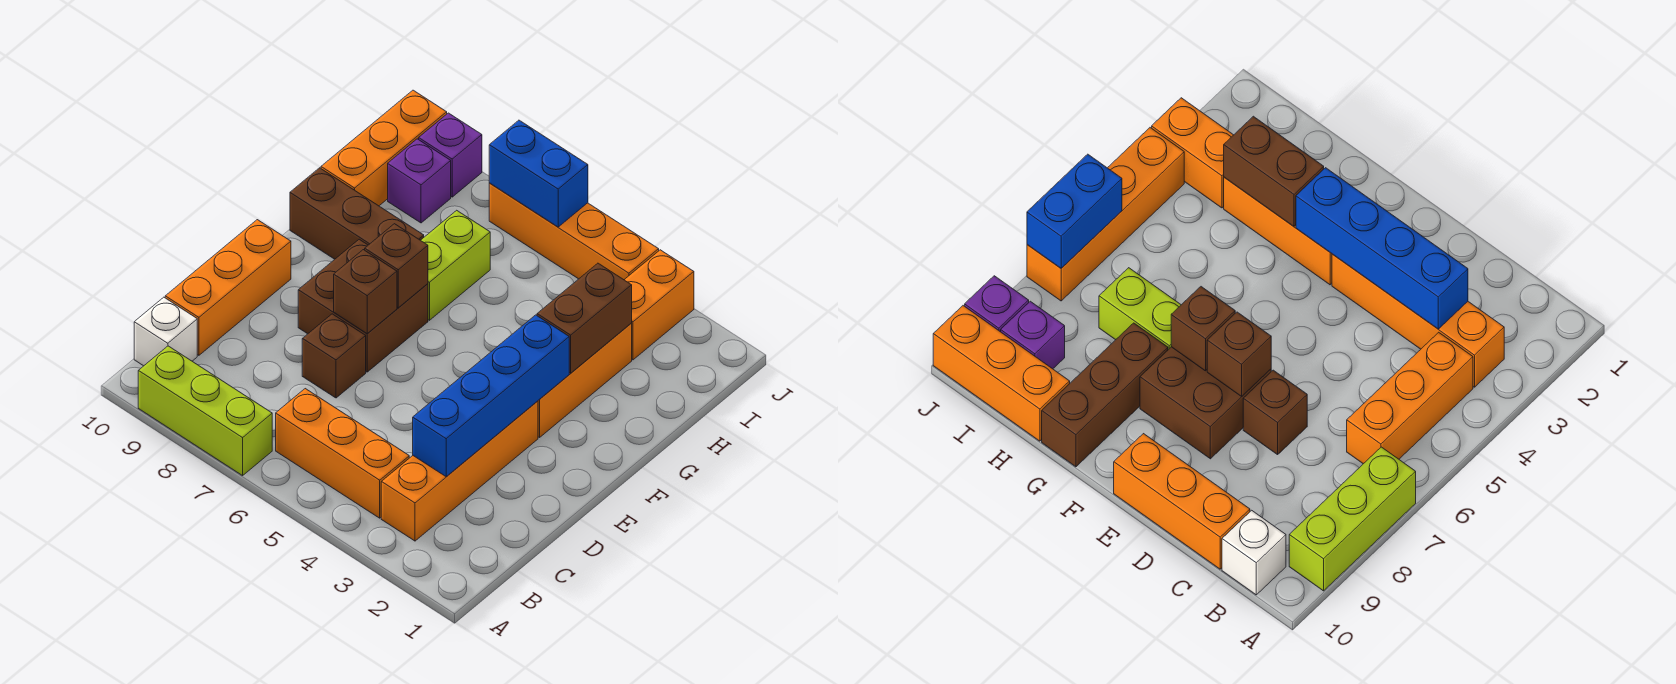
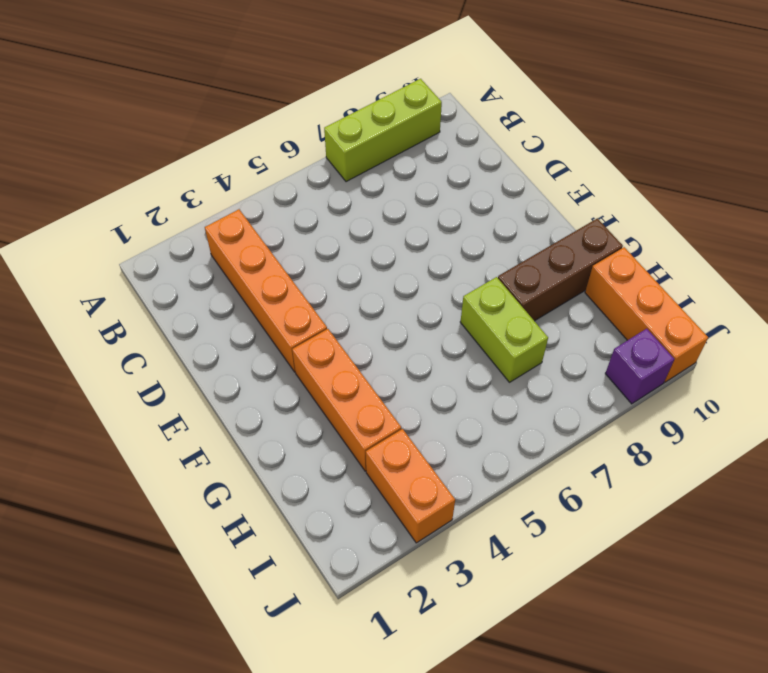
none -> orange brick B4:B6 level 1
none -> white brick B10 level 1
none -> orange brick C10:E10 level 1

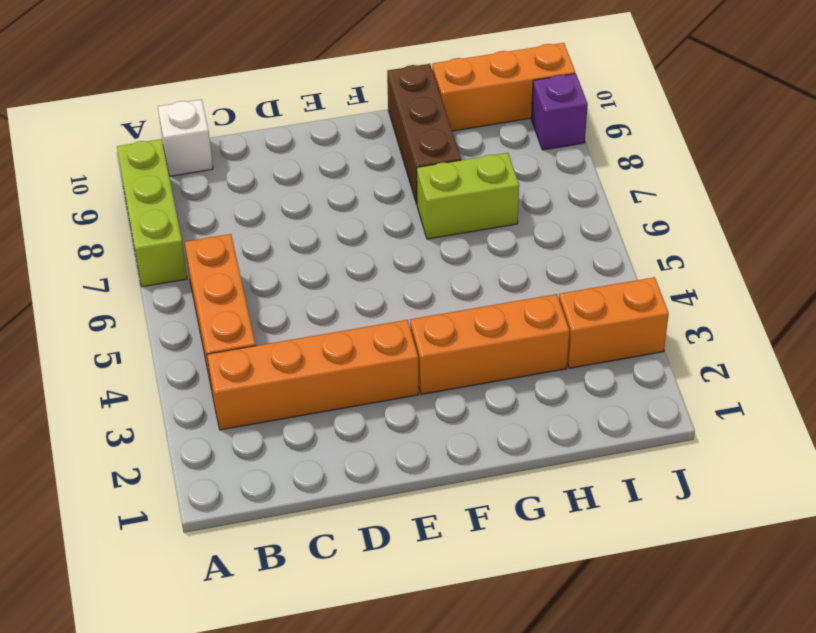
none -> orange brick C10:E10 level 1
none -> brown brick D7 level 1
none -> brown brick E7:F8 level 1

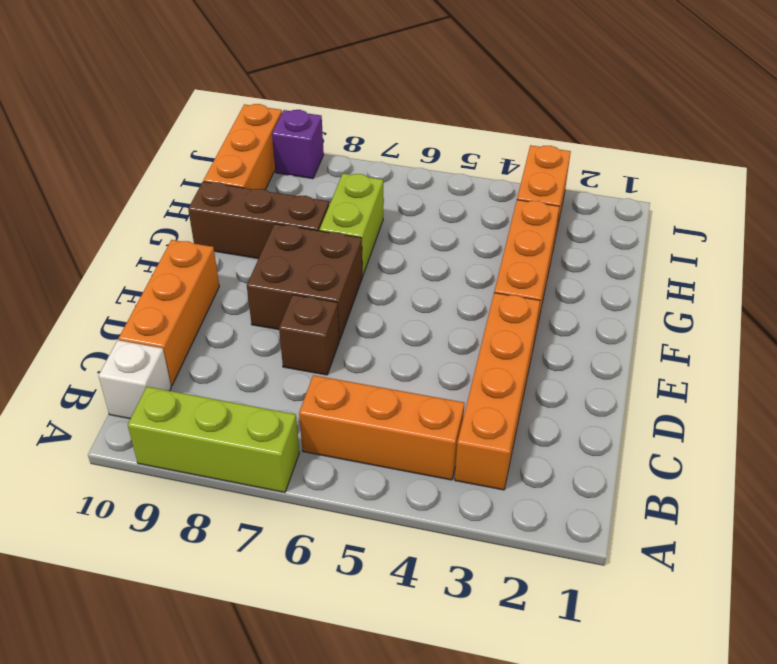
none -> purple brick I9 level 1
none -> orange brick J4:J7 level 1
none -> blue brick C3:F3 level 2

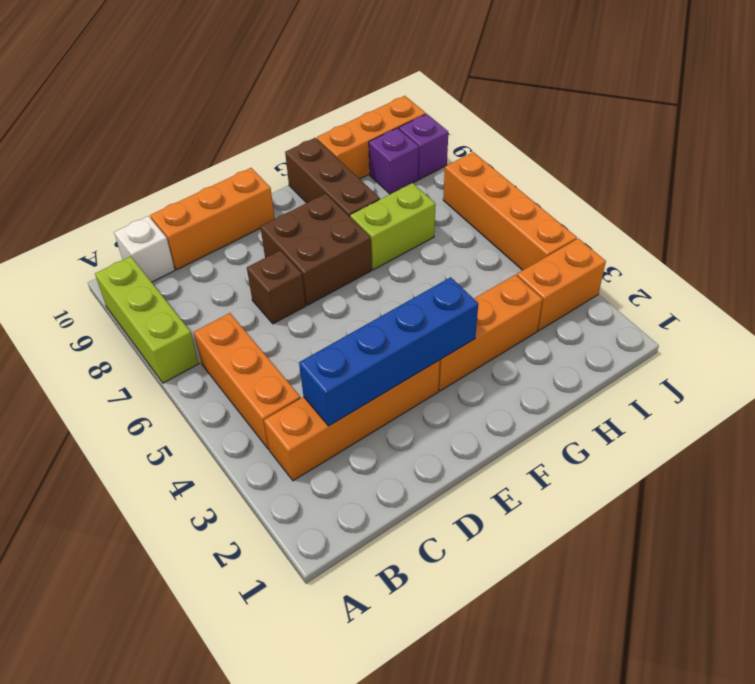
none -> brown brick E7 level 2
none -> brown brick F7 level 2
none -> brown brick G3:H3 level 2

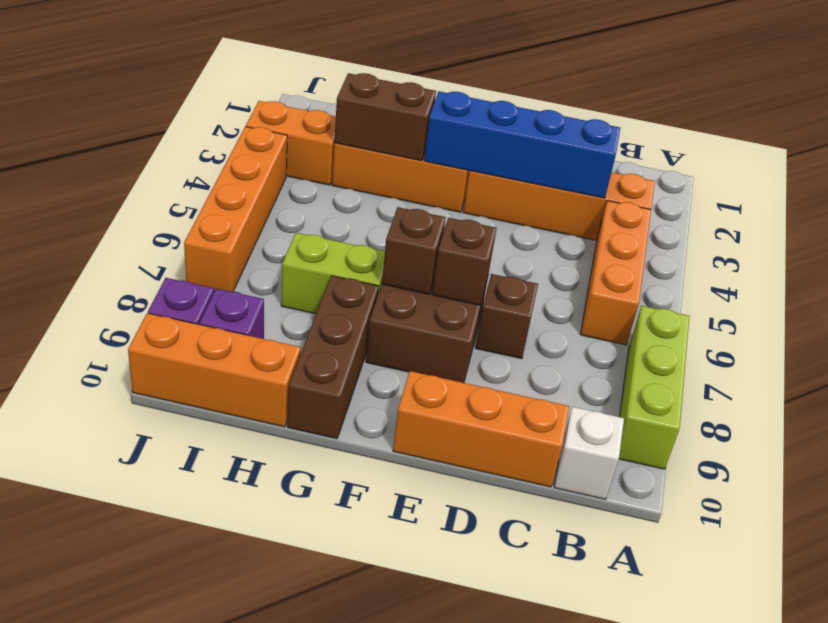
none -> blue brick J6:J7 level 2

